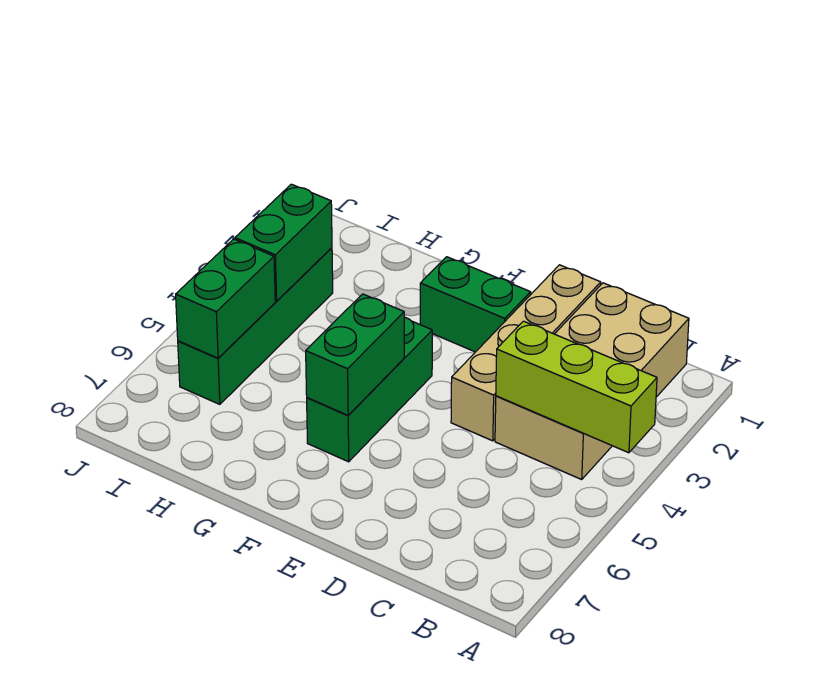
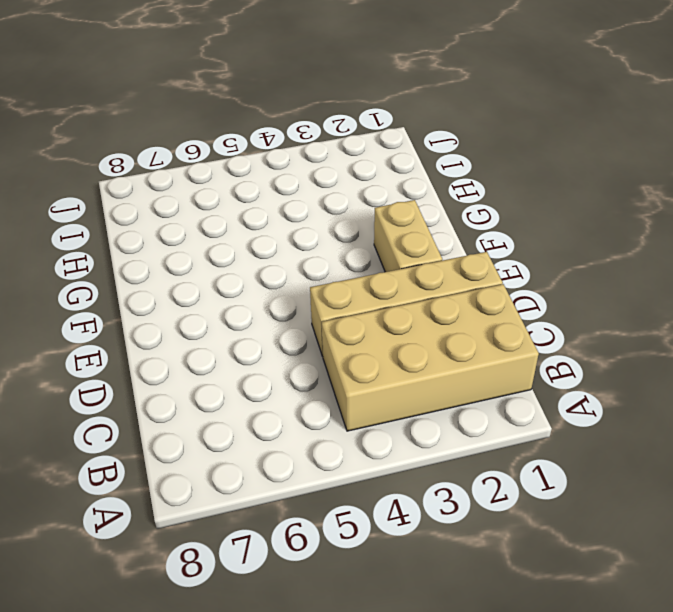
tan brick E2:F2 level 1 -> green brick E2:F2 level 1
none -> green brick F4:F6 level 1
none -> green brick I3:I6 level 1

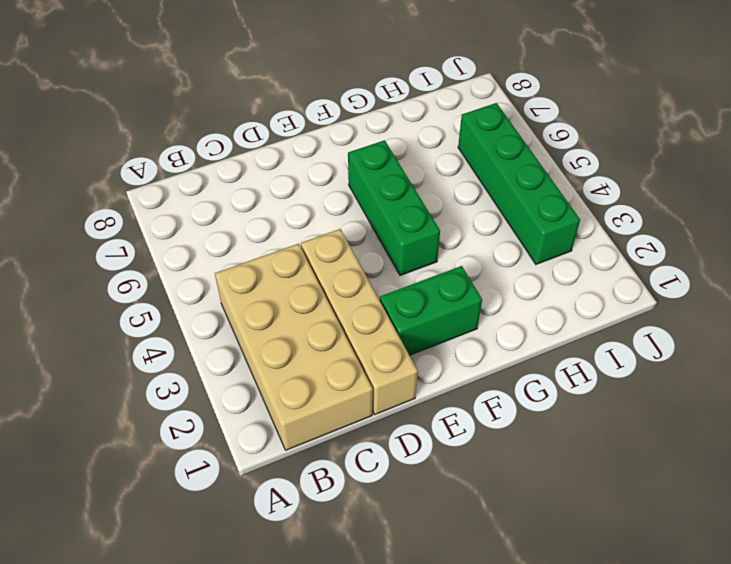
none -> lime brick A4:C4 level 2
none -> green brick F5:F6 level 2

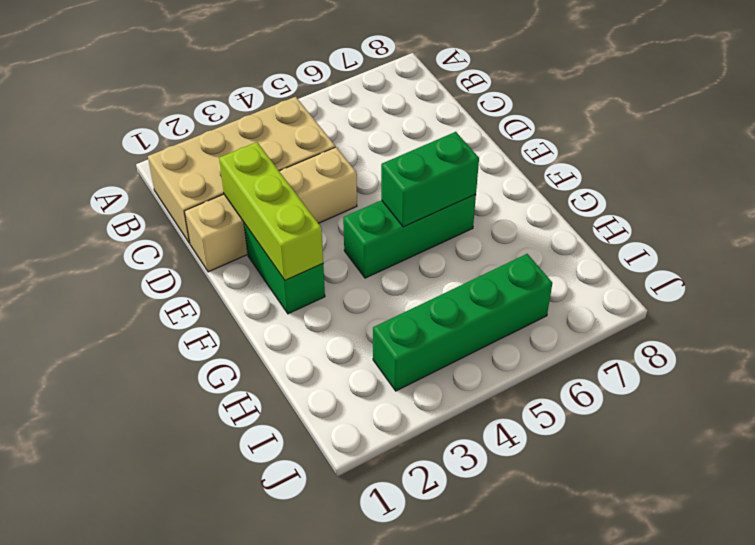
lime brick D2:F2 level 2 -> lime brick A4:C4 level 2
none -> green brick I3:I4 level 2
none -> green brick I5:I6 level 2

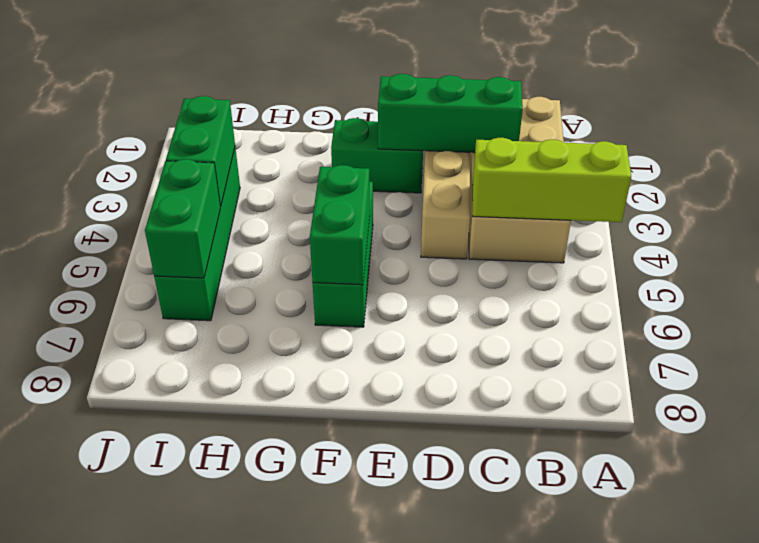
green brick C2:E2 level 2 -> none

